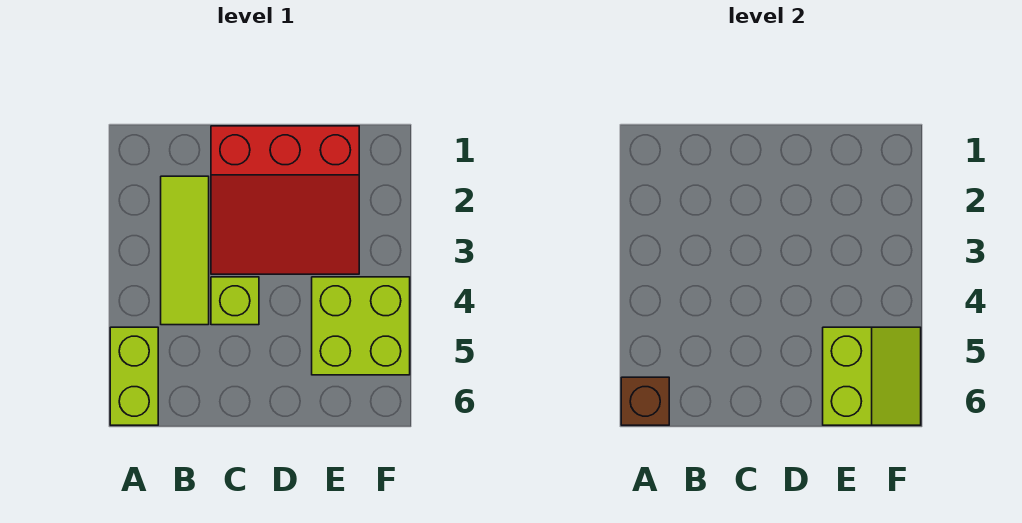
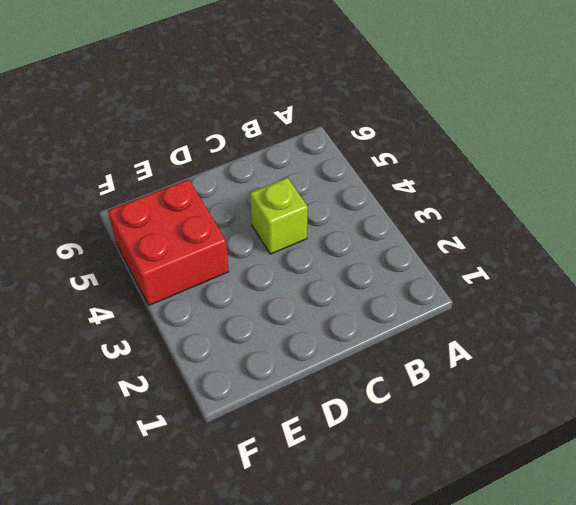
red brick E4:F5 level 1 -> lime brick E4:F5 level 1
none -> lime brick A5:A6 level 1
none -> lime tile B2:B4 level 1

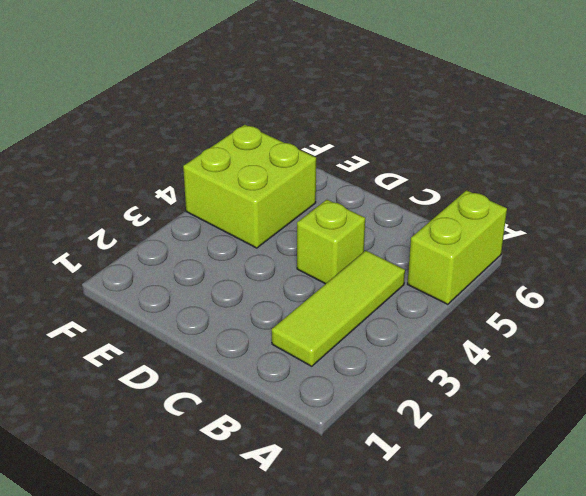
none -> red slope C1:E3 level 1 top 1
none -> brown brick A6 level 2

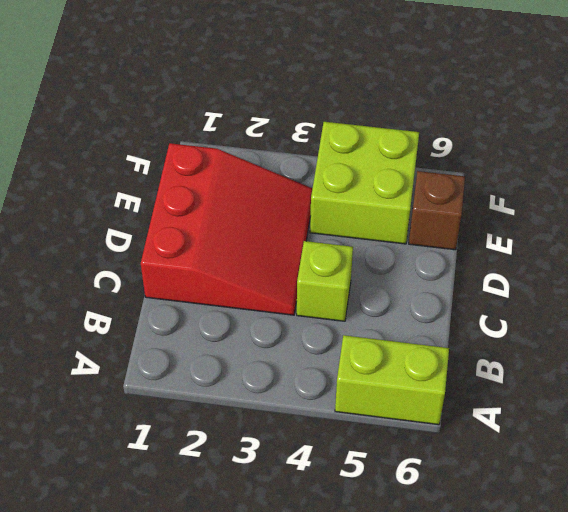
brown brick E6 level 1 -> brown brick A6 level 2
none -> lime tile B2:B4 level 1
none -> lime slope E5:F6 level 2 top E

